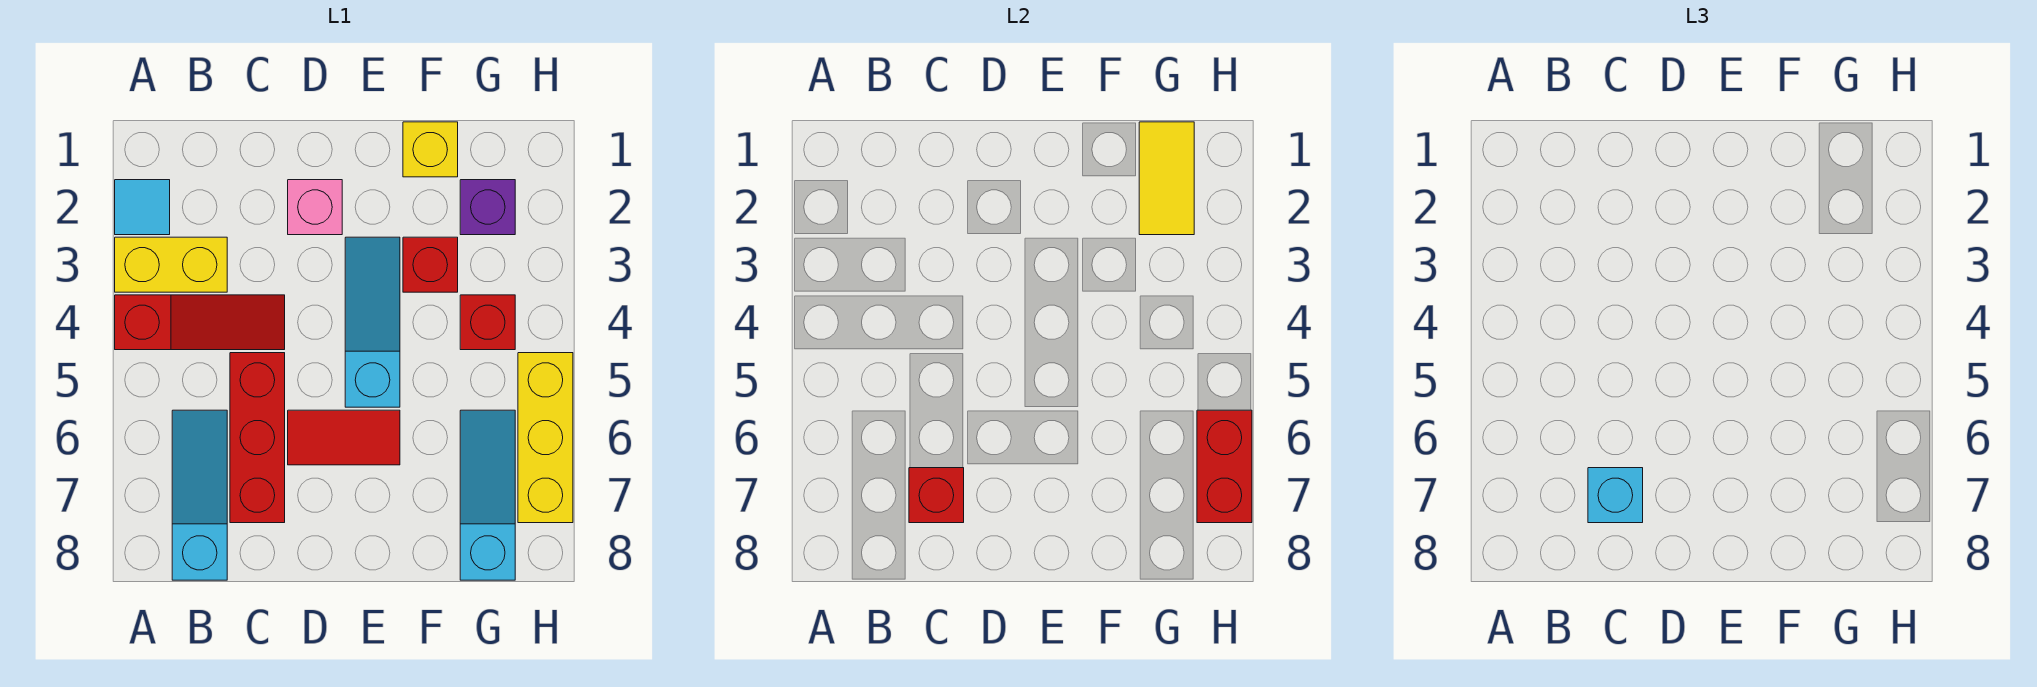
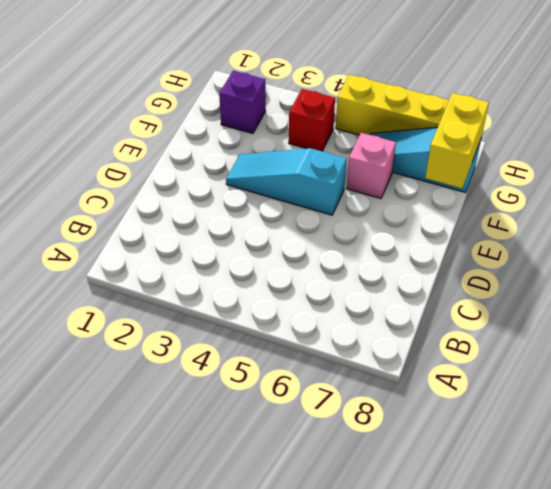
pink brick F6 level 1 -> pink brick D2 level 1
yellow brick F8:G8 level 2 -> yellow brick A3:B3 level 1
none -> cyan tile A2 level 1
none -> red slope A4:C4 level 1 top A
none -> cyan slope B6:B8 level 1 top 8

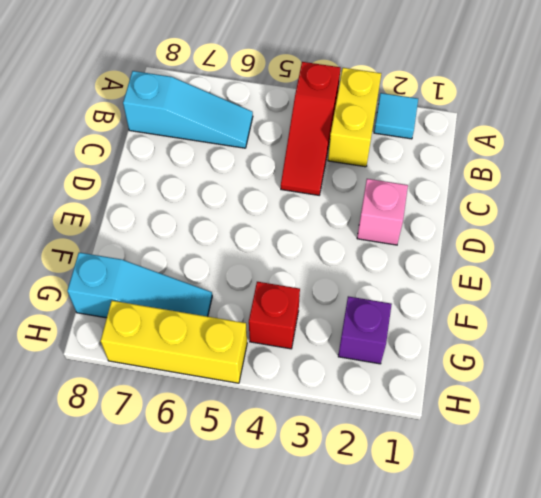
none -> red brick C5:C7 level 1
none -> red tile D6:E6 level 1
none -> cyan slope E3:E5 level 1 top 5

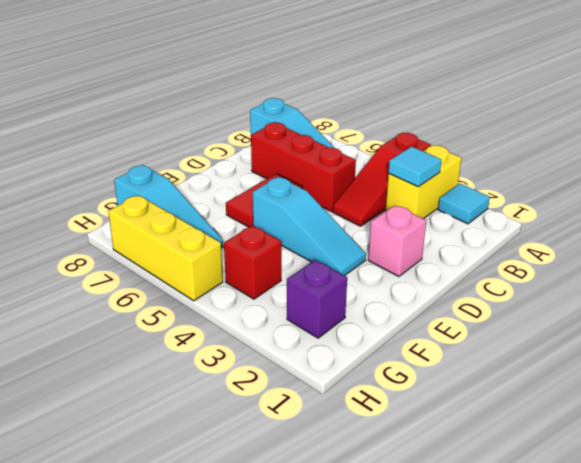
cyan tile B3 level 2 -> none
none -> yellow brick F1 level 1
none -> red brick F3 level 1
none -> red brick C7 level 2

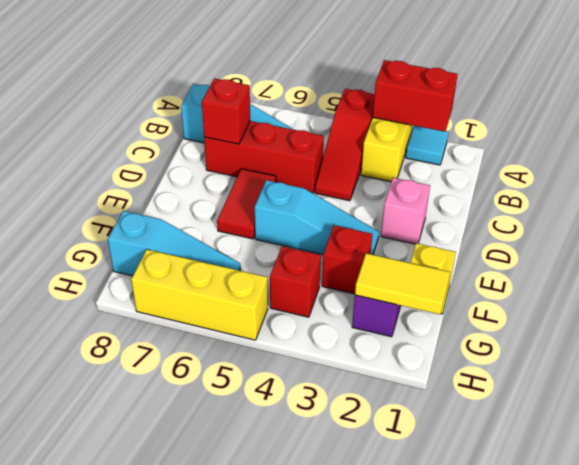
red brick A2:A3 level 2 -> red brick H6:H7 level 2
none -> cyan brick C7 level 3

